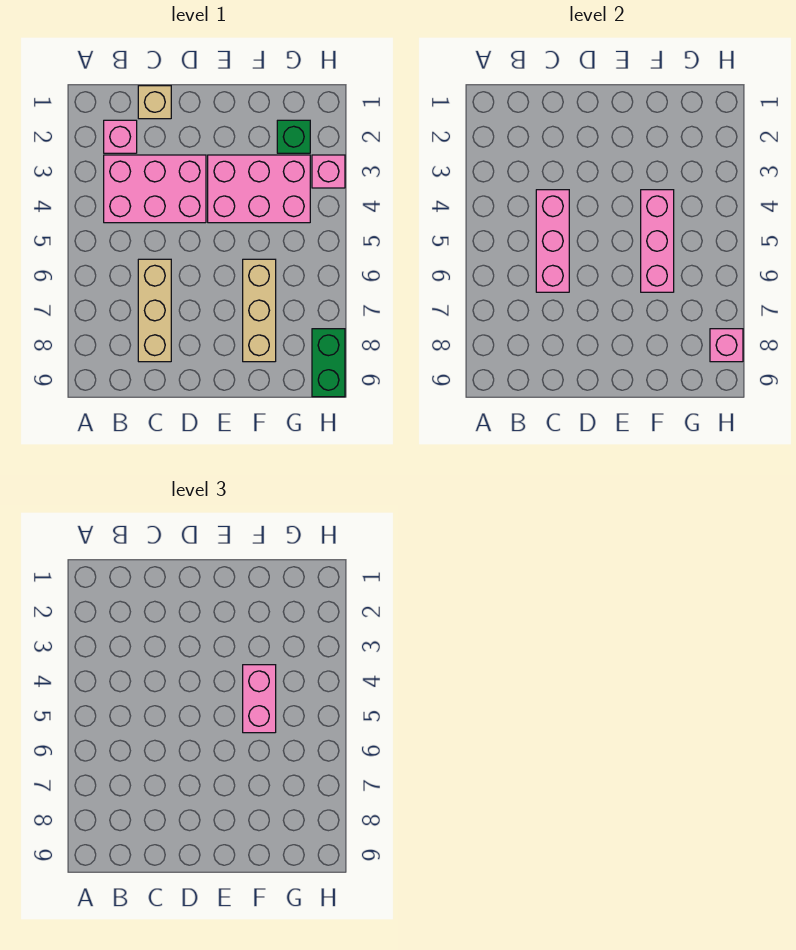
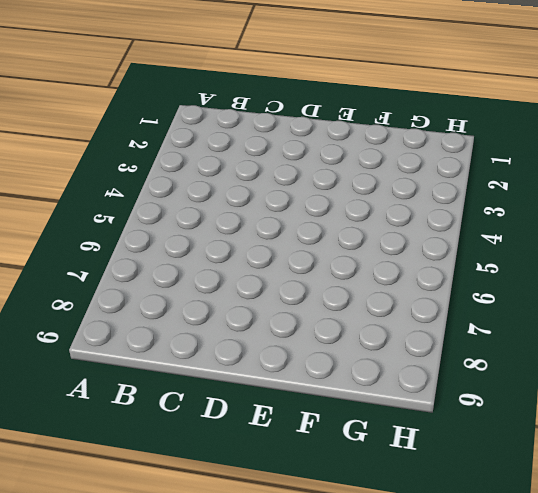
none -> pink brick B2 level 1
none -> pink brick B3:D4 level 1
none -> tan brick C1 level 1

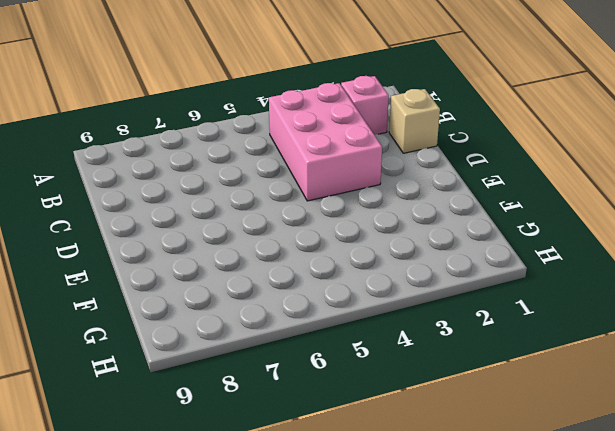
none -> tan brick C6:C8 level 1
none -> pink brick E3:G4 level 1
none -> tan brick F6:F8 level 1

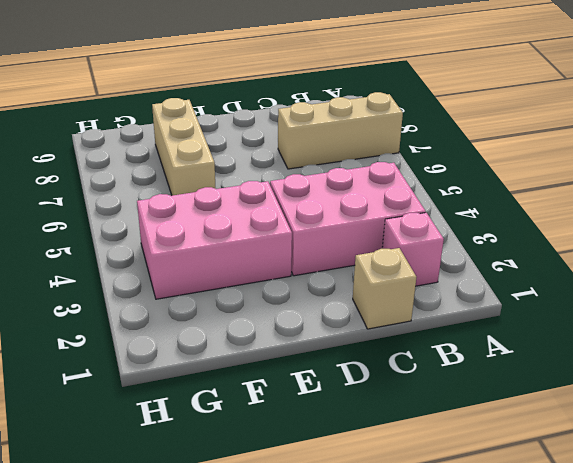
tan brick A7:C7 level 1 -> tan brick C6:C8 level 1
none -> green brick G2 level 1
none -> pink brick H3 level 1
none -> green brick H8:H9 level 1

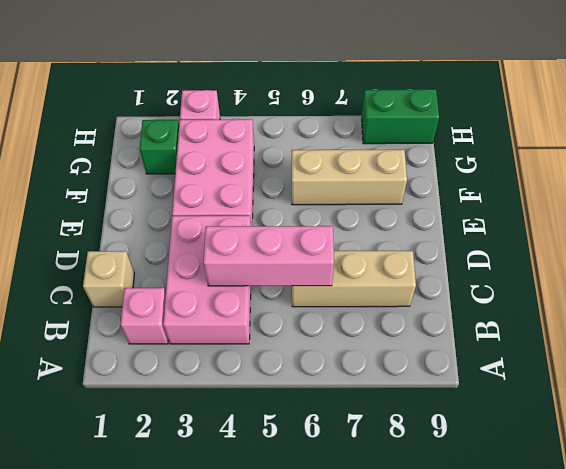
none -> pink brick F4:F6 level 2
none -> pink brick H8 level 2
none -> pink brick F4:F5 level 3

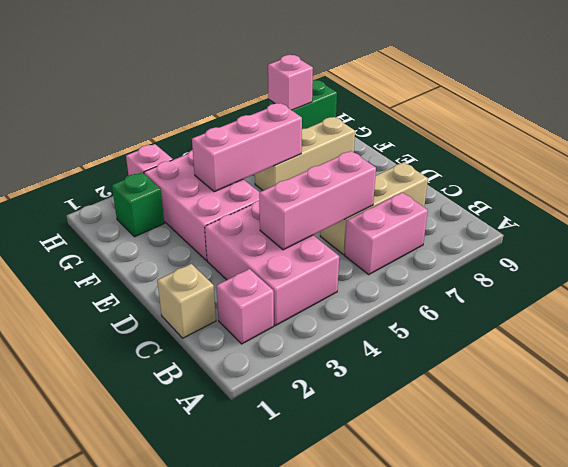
pink brick B6:B7 level 1 -> pink brick F4:F5 level 3

